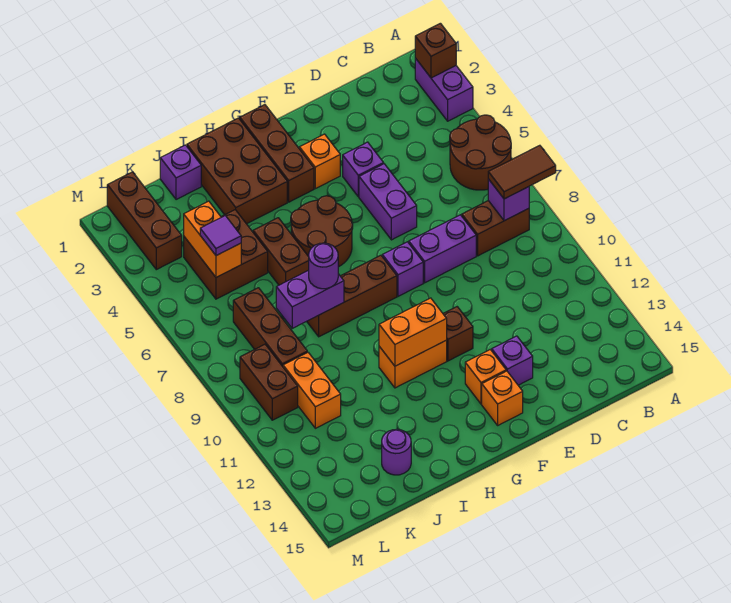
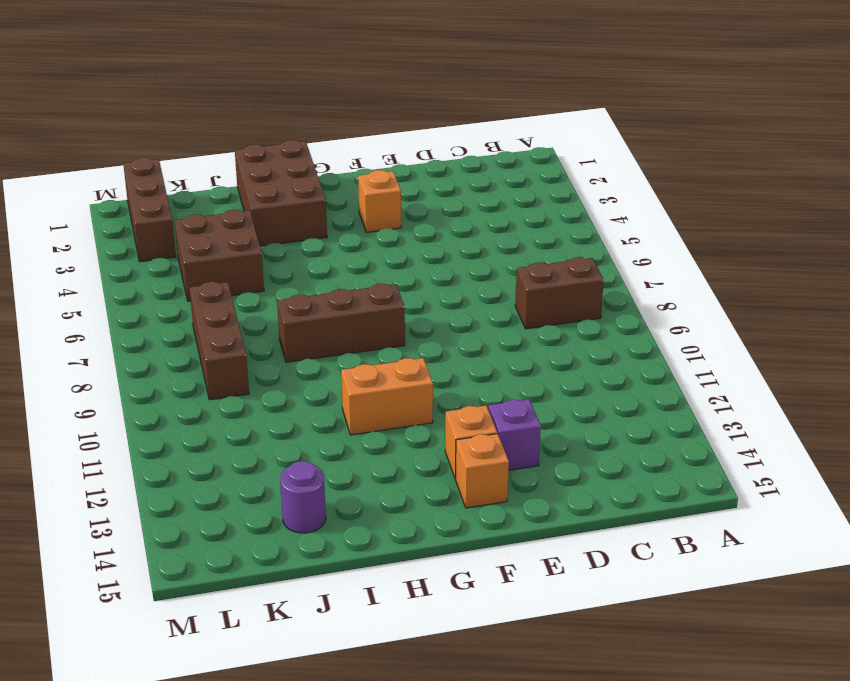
none -> purple brick A2:A3 level 1
none -> brown round brick A5:B6 level 1
none -> purple brick D8:E8 level 1
none -> purple brick E4 level 1

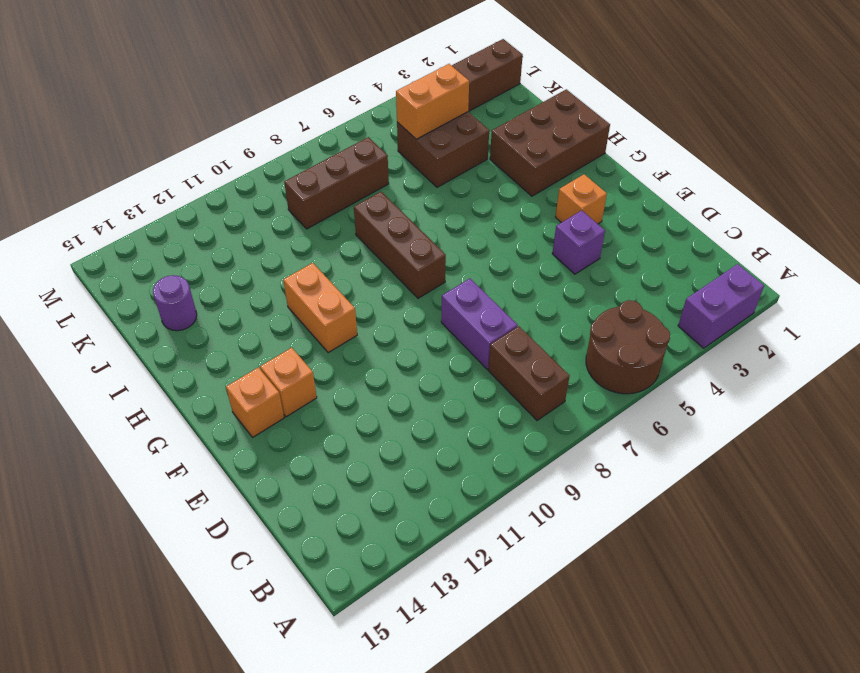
none -> purple brick E5:E6 level 1
none -> purple brick E13 level 1
none -> purple brick F8 level 1
none -> brown brick F11 level 1

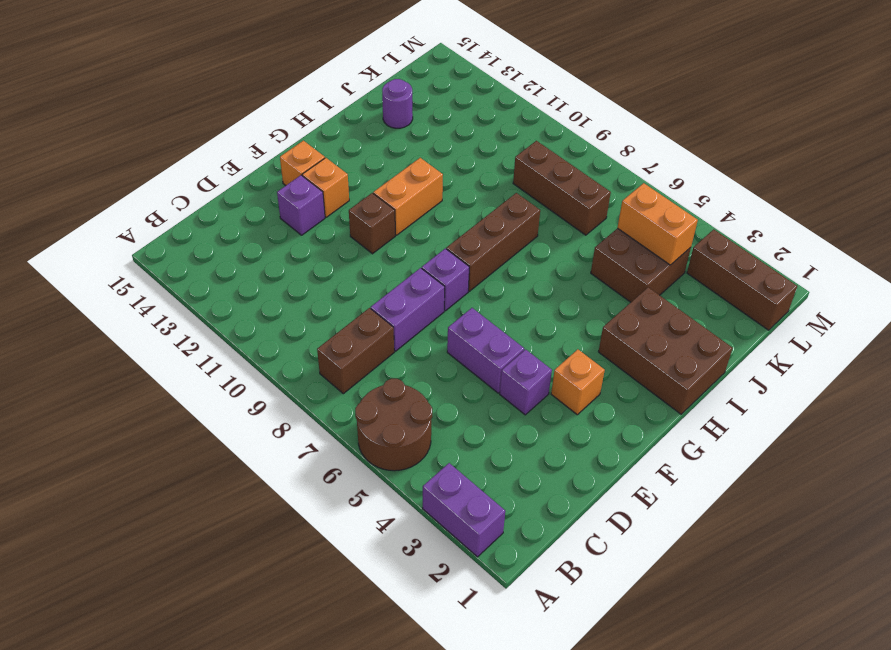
none -> brown brick G1:G3 level 1
none -> brown round brick G5:H6 level 1
none -> brown brick I5:I6 level 1
none -> purple brick J1 level 1

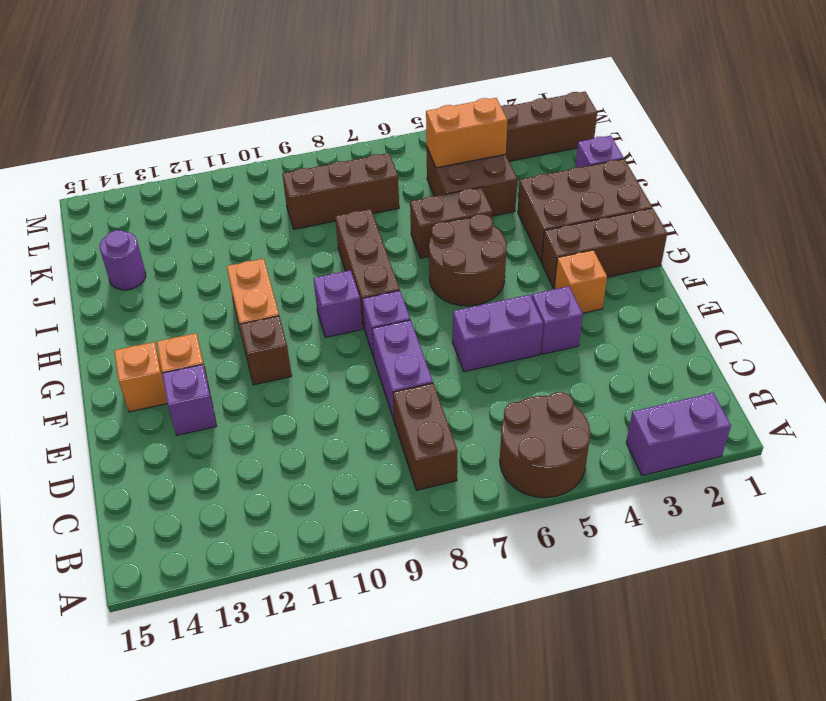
purple brick G9 level 1 -> purple brick B8 level 2
none -> orange brick K10:K11 level 1
none -> brown brick L9:L10 level 1
none -> brown brick A2 level 2
none -> orange brick G11:H11 level 2

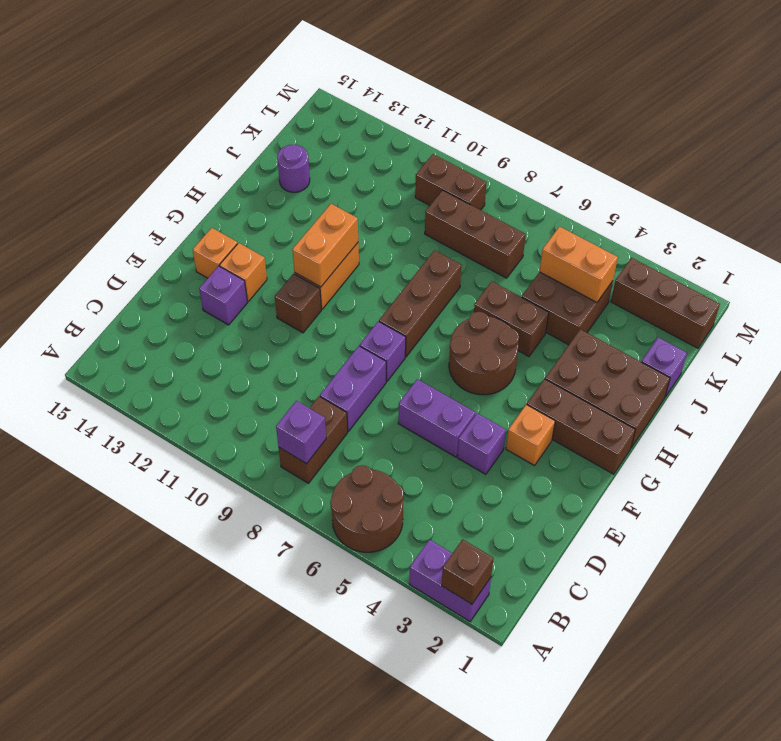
none -> orange brick K10:K11 level 1
none -> purple brick I8:J8 level 2
none -> brown tile A8:B8 level 3
none -> purple round brick I8 level 3

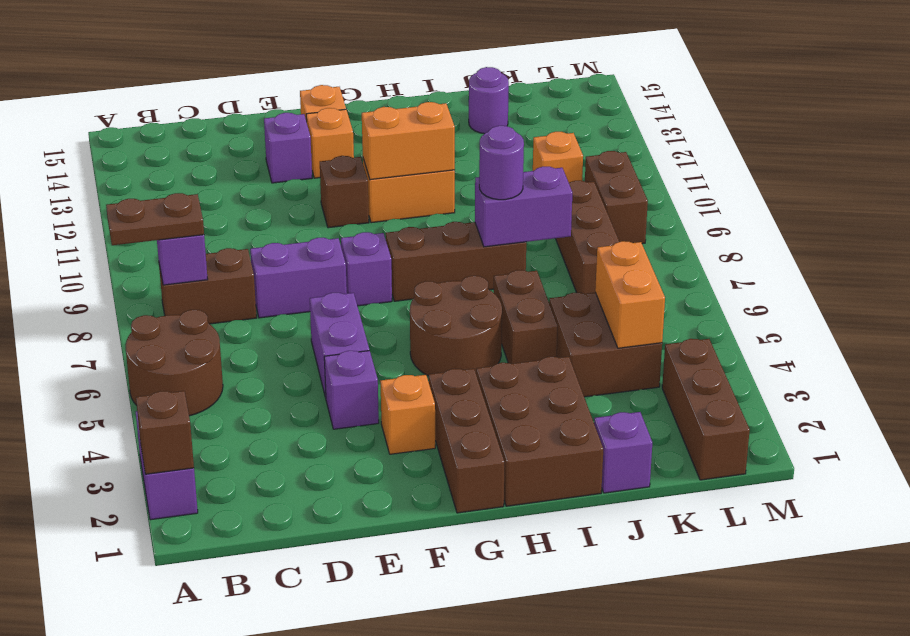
brown plate A8:B8 level 3 -> brown tile A8:B8 level 3
orange brick K11 level 1 -> orange brick K10:K11 level 1
none -> purple tile K5 level 3

